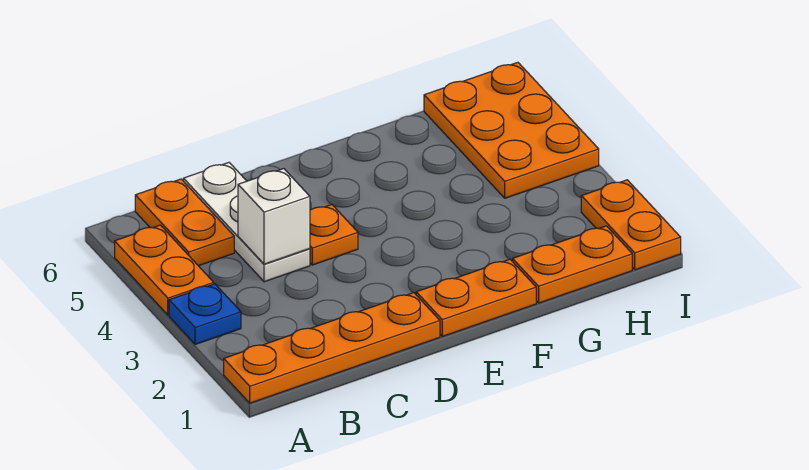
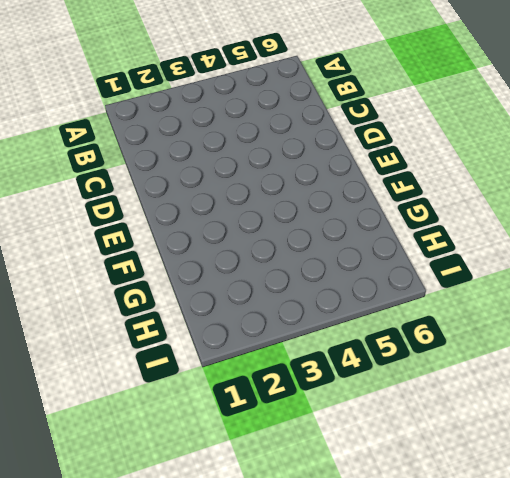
none -> orange plate A1:D1 level 1
none -> blue plate A3 level 1

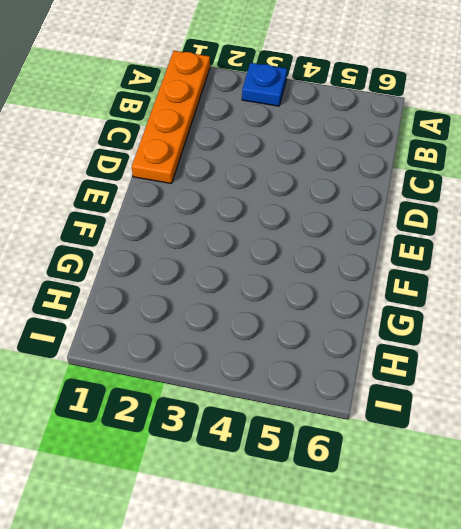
none -> orange plate A4:A5 level 1
none -> orange plate B5:B6 level 1

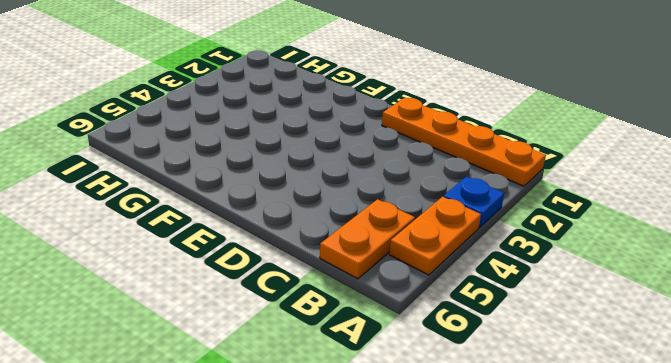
none -> white plate C4:C6 level 1
none -> orange plate D4 level 1

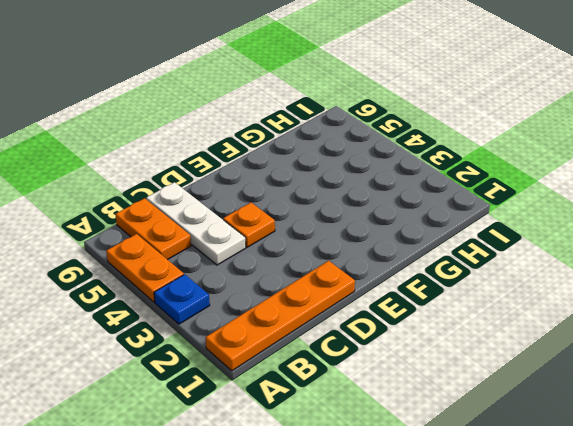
none -> orange plate E1:F1 level 1
none -> orange plate G1:H1 level 1

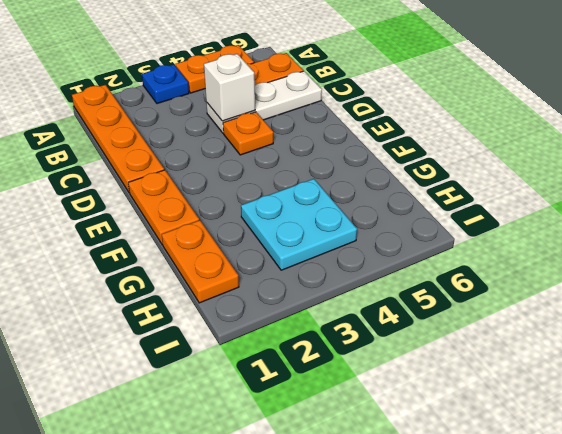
cyan plate G3:H4 level 1 -> orange plate H4:I6 level 1
none -> orange plate I1:I2 level 1

